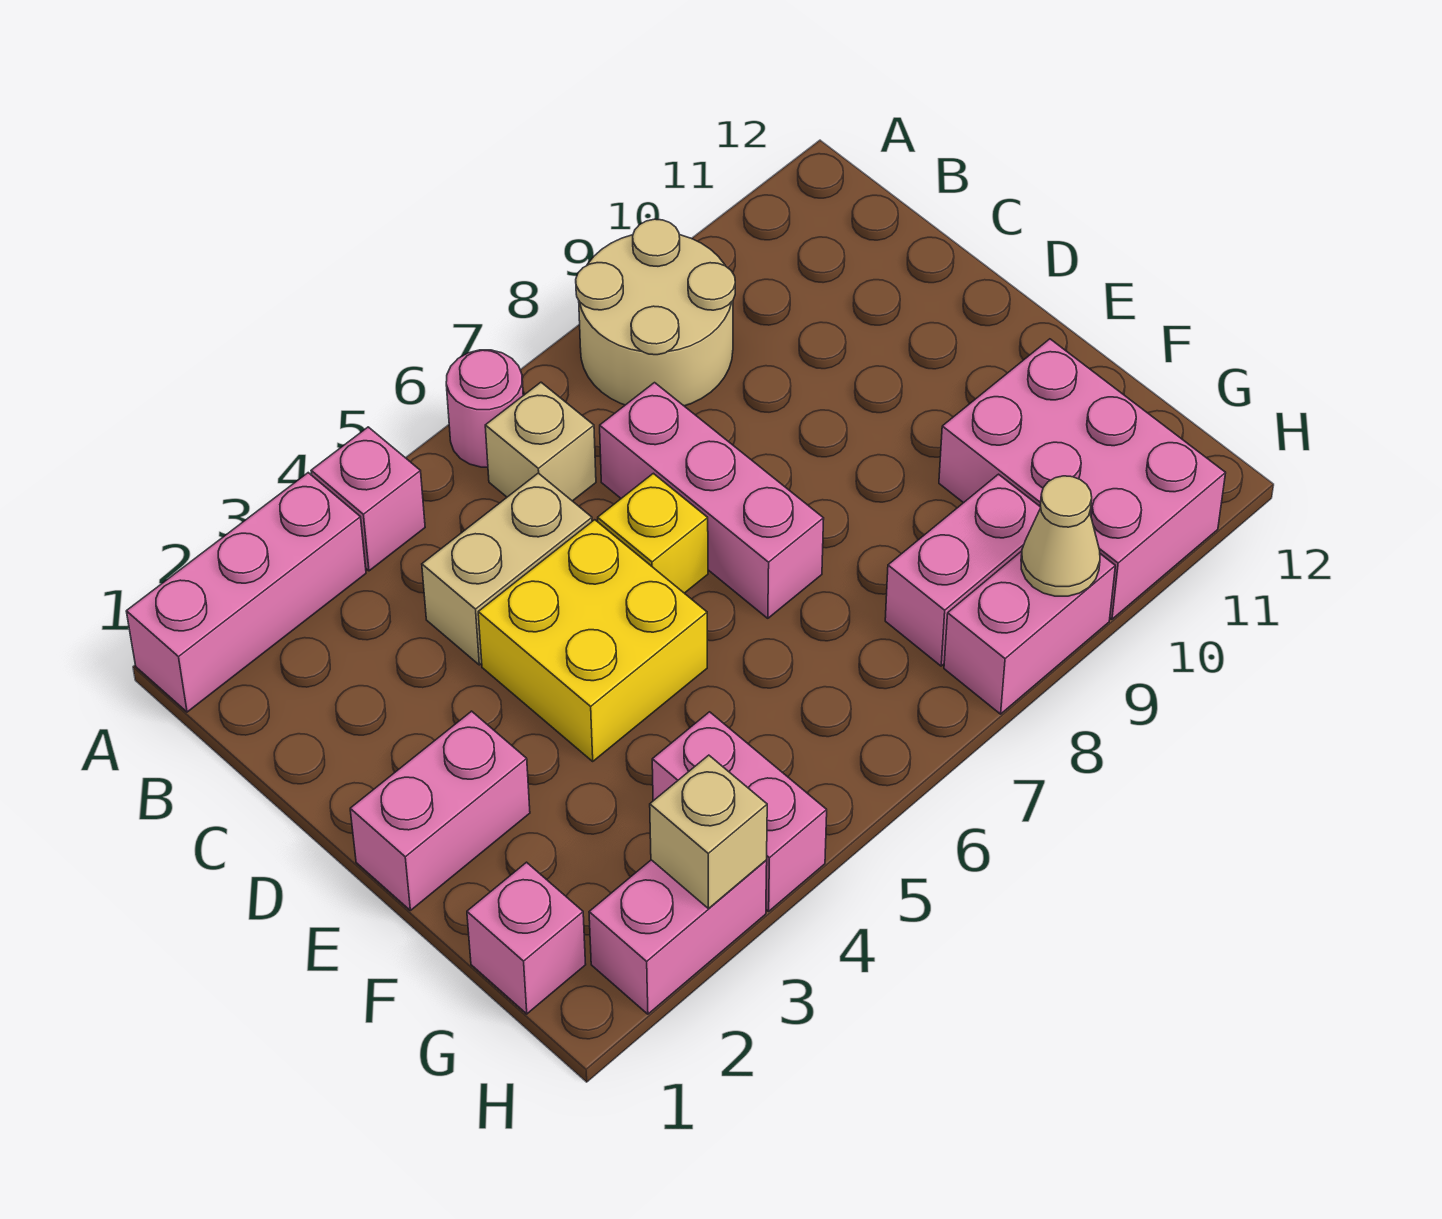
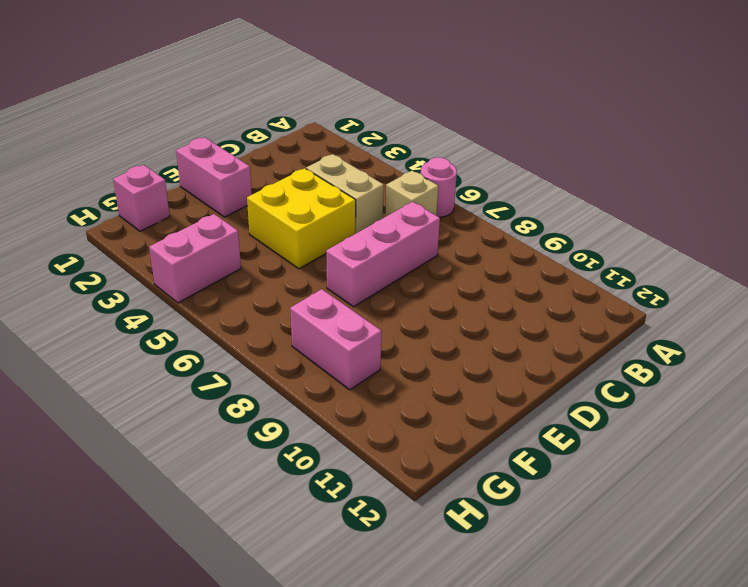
none -> pink brick A1:A3 level 1
none -> pink brick A4 level 1
none -> tan round brick A8:B9 level 1

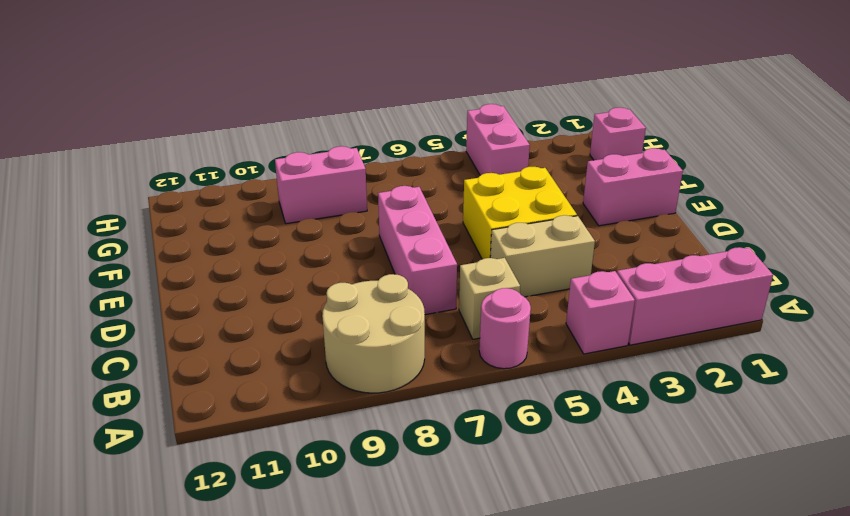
none -> yellow brick D6 level 1
none -> pink brick F10:H11 level 1
none -> pink brick H2:H3 level 1

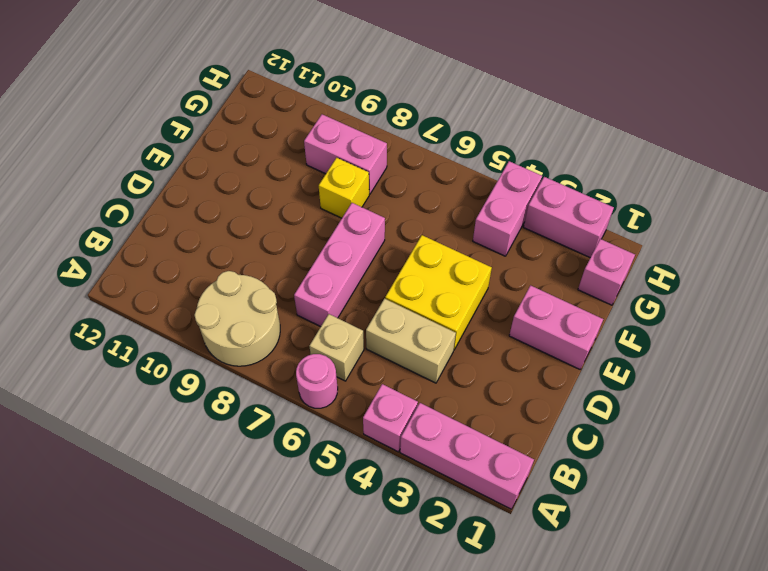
yellow brick F8 level 1 -> yellow brick D6 level 1
none -> pink brick F10:H11 level 1
none -> pink brick H8:H9 level 1
none -> tan brick H3 level 2

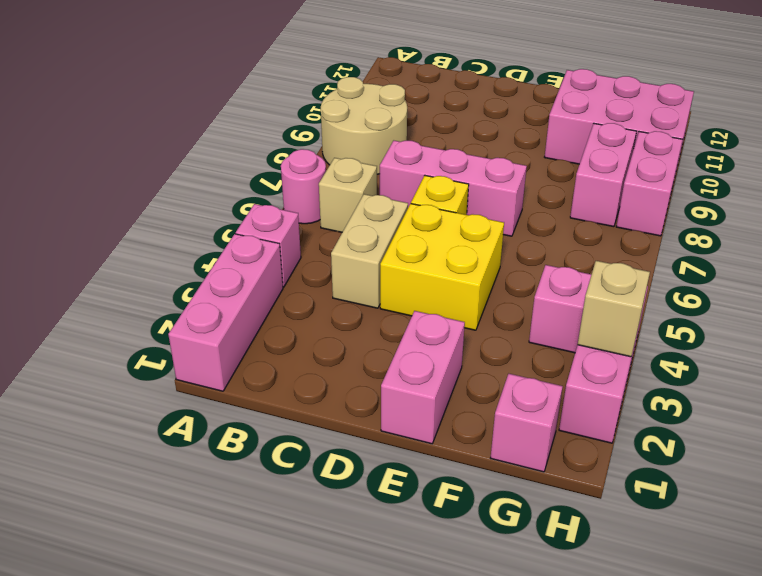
none -> tan cone H9 level 2

